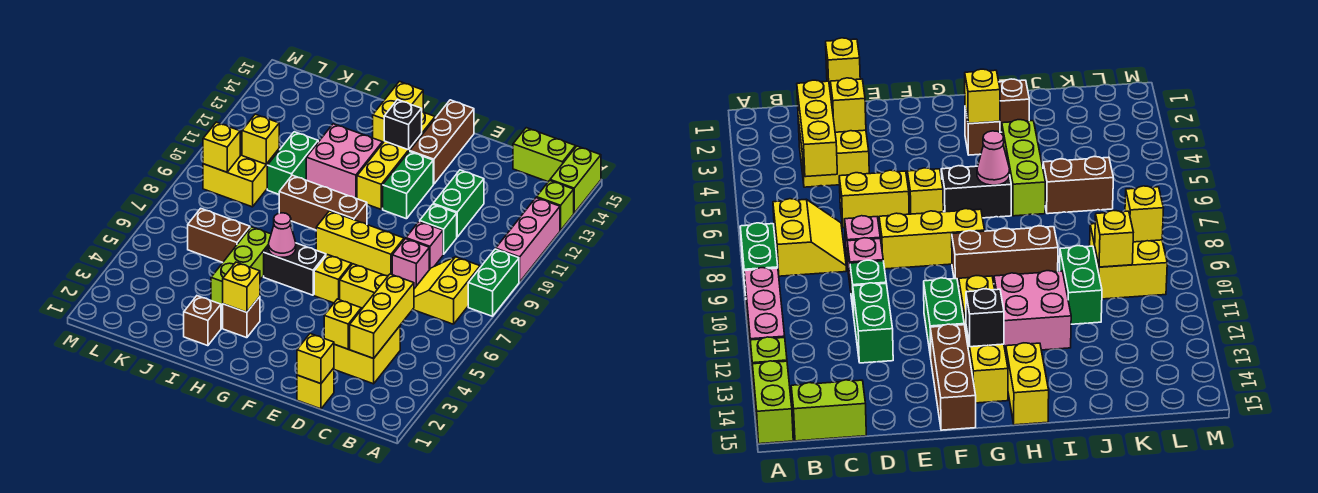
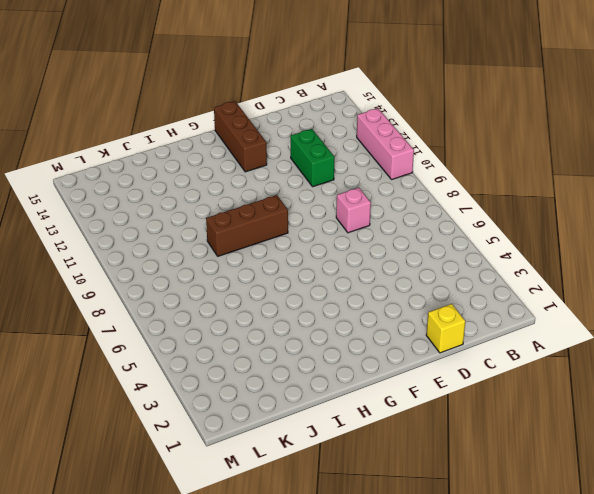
none -> green brick A8:A9 level 1
none -> lime brick A13 level 1
none -> lime brick A14:A15 level 1
none -> yellow slope B7:C8 level 1 top B

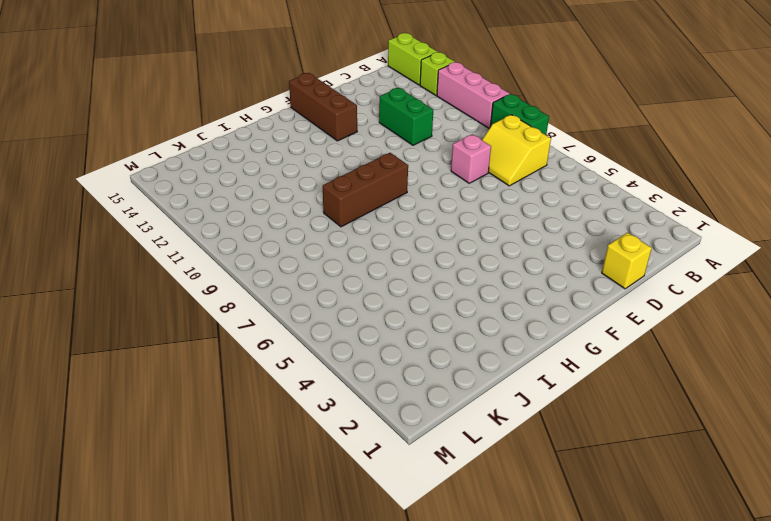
none -> lime brick B15:C15 level 1
none -> yellow brick C3:D4 level 1
none -> yellow brick D6:E6 level 1
none -> pink brick D9 level 1

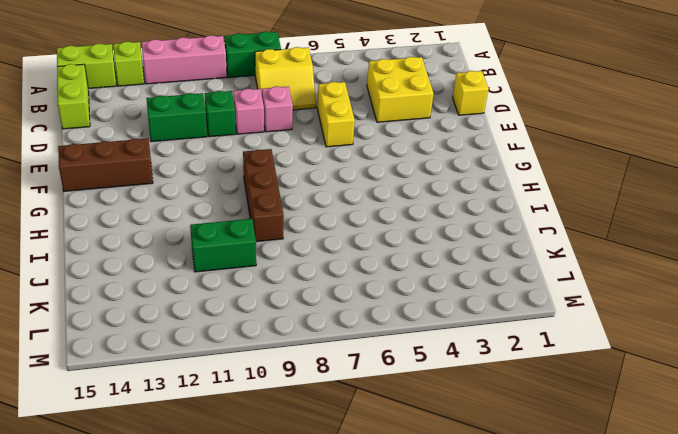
none -> yellow brick E8:G8 level 1
none -> yellow brick F6 level 1
none -> green brick F11:F12 level 1
none -> black brick G6:H6 level 1

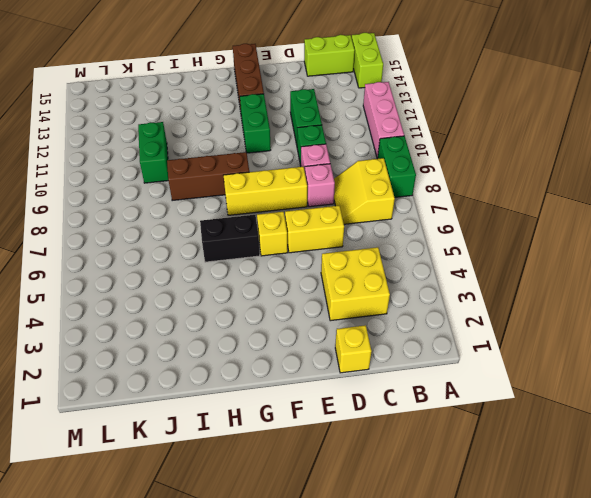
none -> lime brick A13 level 1
none -> yellow brick G11:G14 level 1
none -> brown brick H3 level 1
none -> pink brick H11:I12 level 1

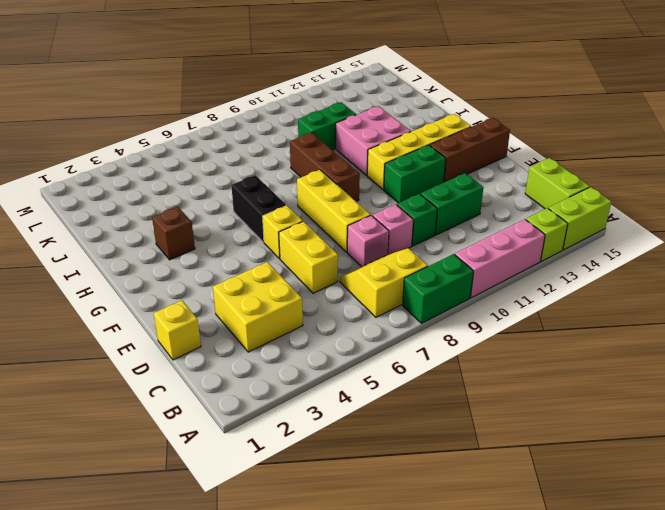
none -> yellow brick H14:H15 level 1
none -> brown brick I2 level 1
none -> lime brick I4:I6 level 1
none -> brown brick J6:K6 level 1

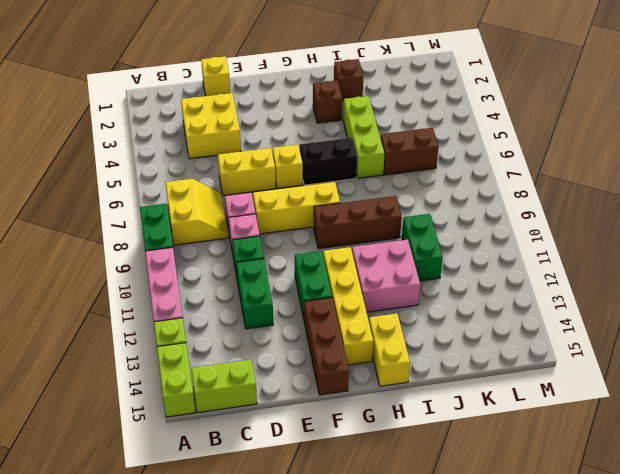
none -> yellow brick K9:L10 level 1
none -> yellow brick C3:C5 level 2
none -> yellow brick D1 level 2
none -> yellow brick D3 level 2

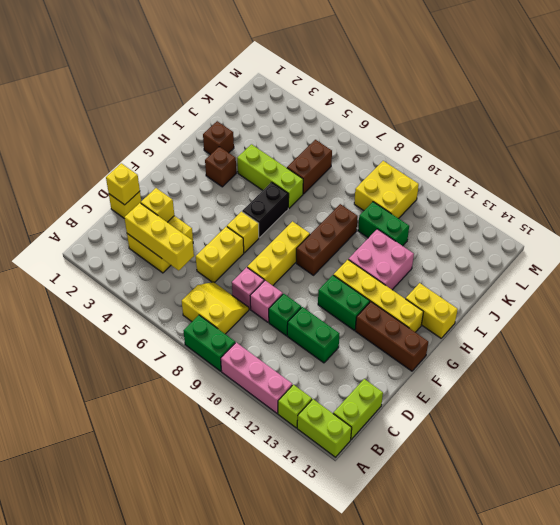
none -> black brick G13 level 2
none -> yellow brick H3 level 2
none -> pink cone H6 level 2
none -> yellow brick K10 level 2

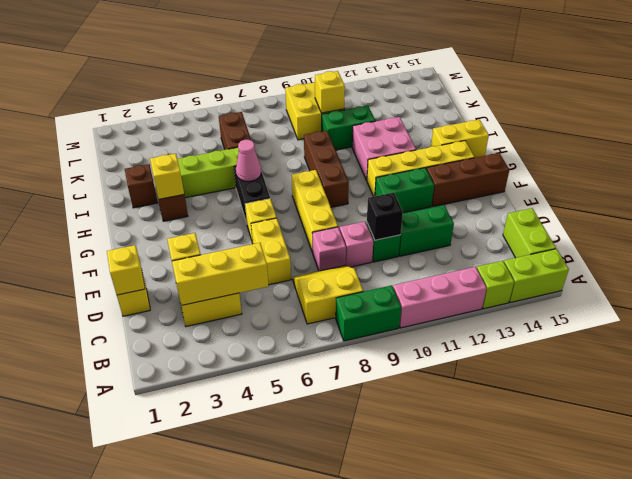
black brick D10 level 2 -> black brick G13 level 2
none -> yellow brick L9 level 2

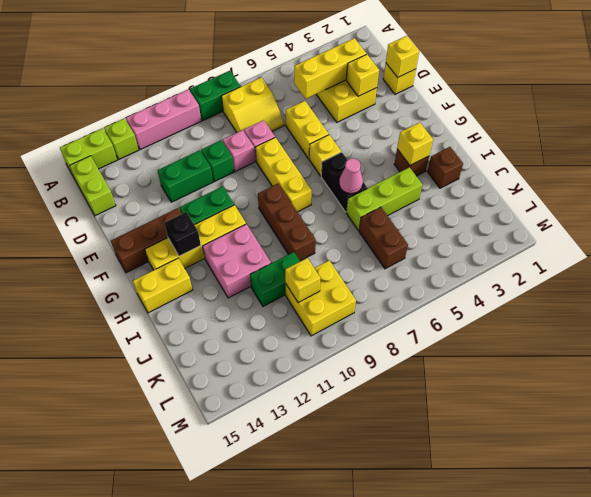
none -> yellow brick L9 level 2

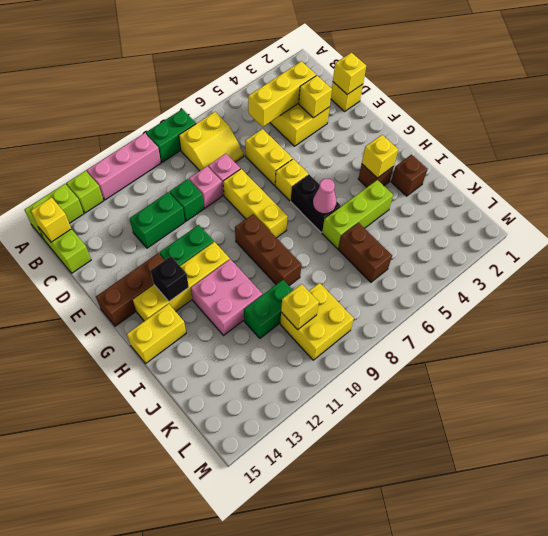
yellow brick B15 level 2 -> yellow brick L9 level 2

